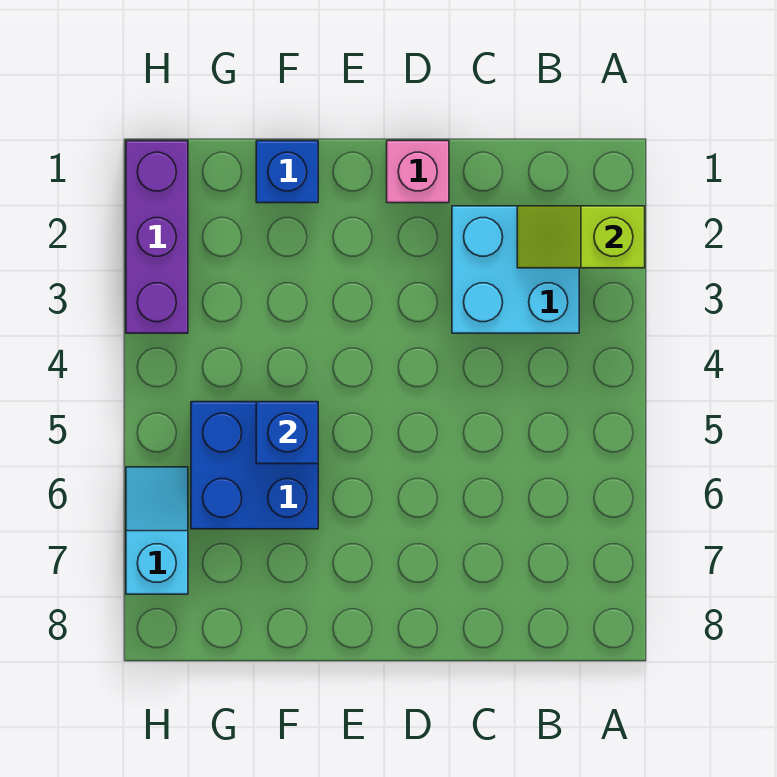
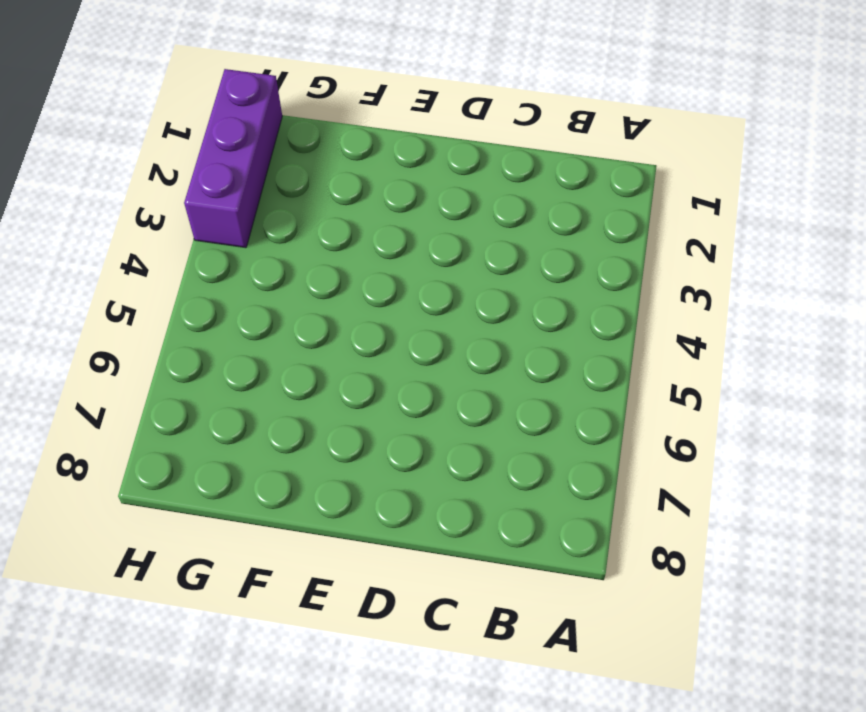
none -> cyan brick B2:C3 level 1
none -> pink brick D1 level 1

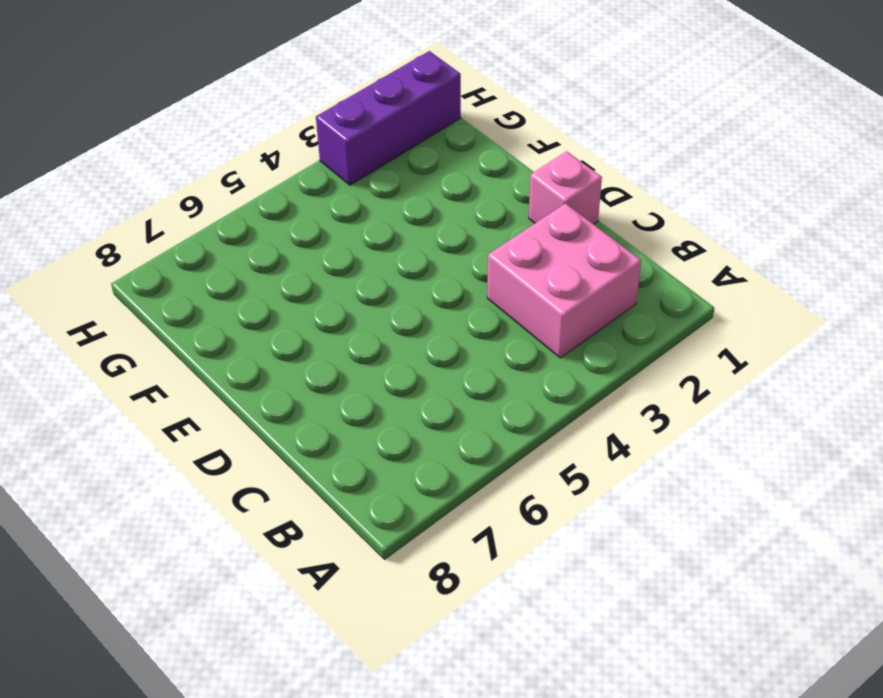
pink brick B2:C3 level 1 -> cyan brick B2:C3 level 1
none -> blue brick F1 level 1
none -> blue brick F5:G6 level 1

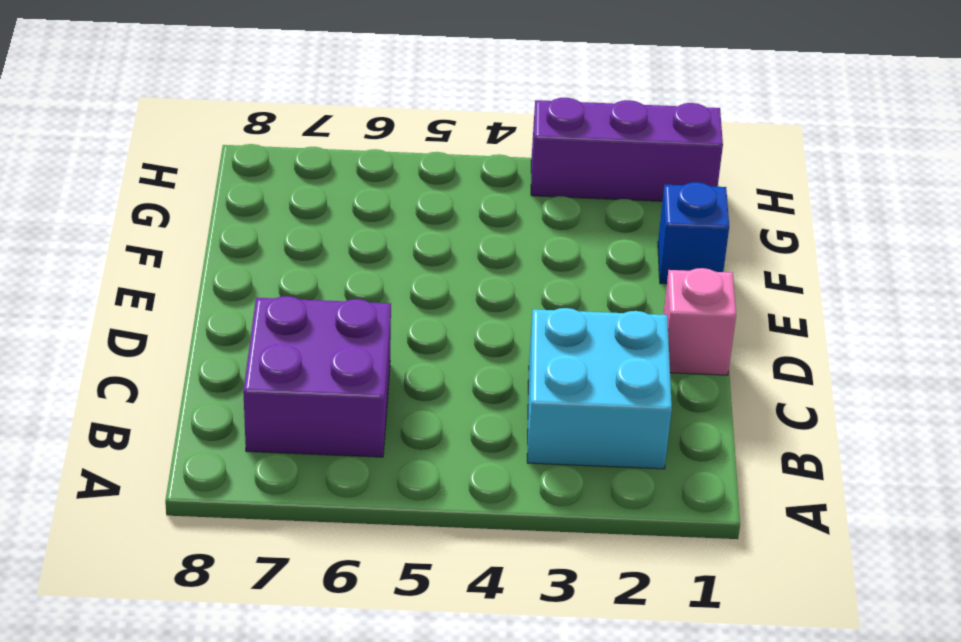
purple brick B6:C7 level 1 -> none
none -> blue brick F5:G6 level 1
none -> cyan slope H6:H7 level 1 top 7

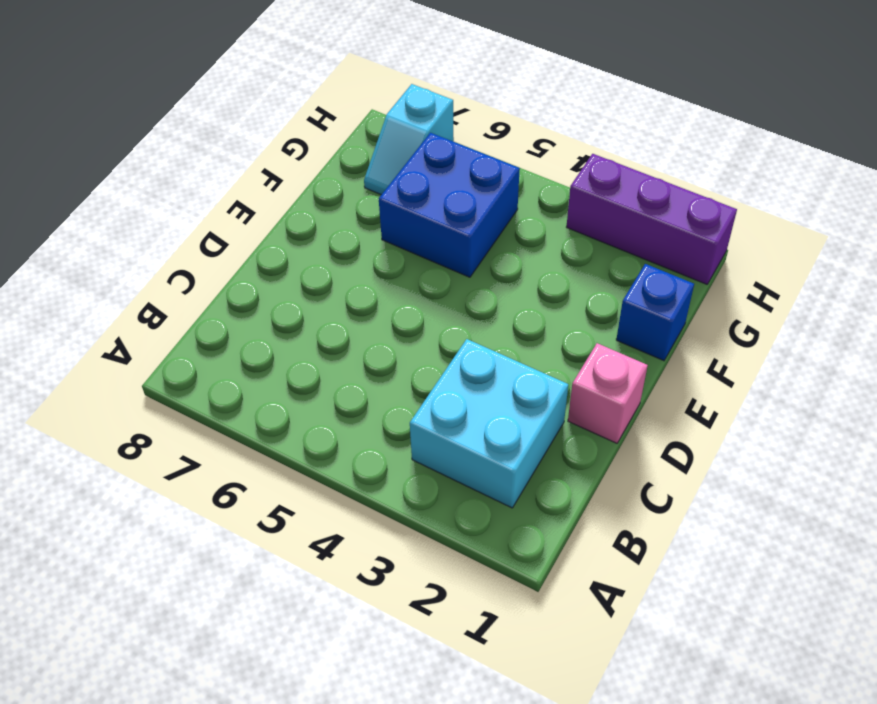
cyan slope G7:H7 level 1 top H -> cyan slope H6:H7 level 1 top 7
none -> lime slope A2:B2 level 2 top A
none -> blue brick F5 level 2

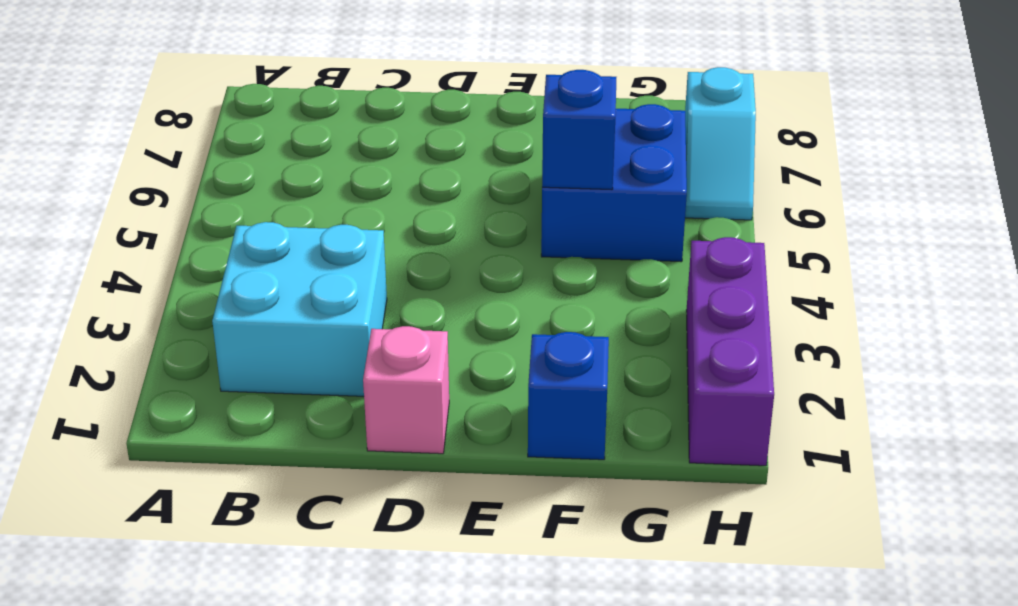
none -> lime slope A2:B2 level 2 top A

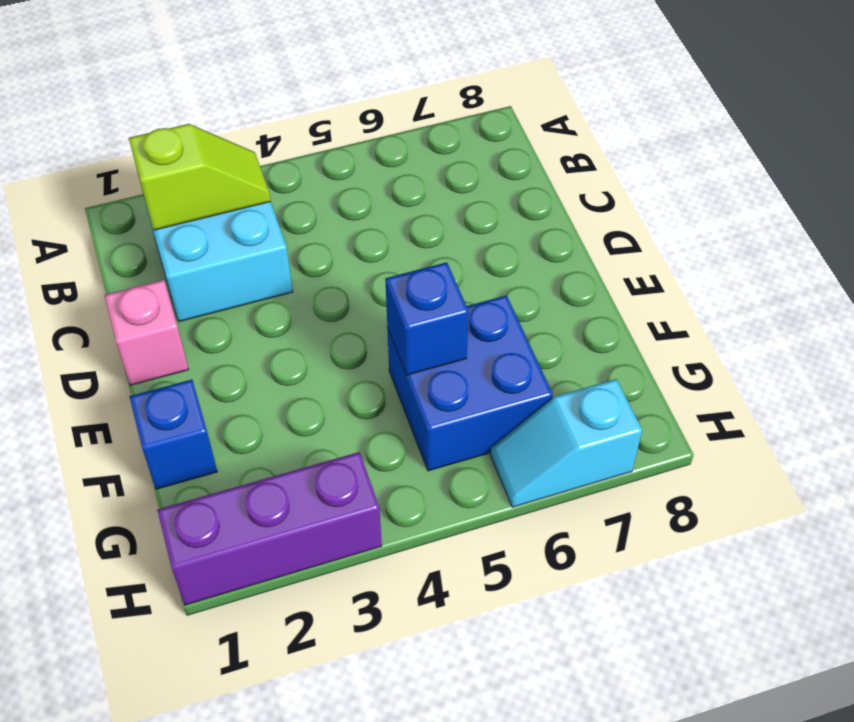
lime slope B2:B3 level 2 top 2 -> lime slope A2:B2 level 2 top A

